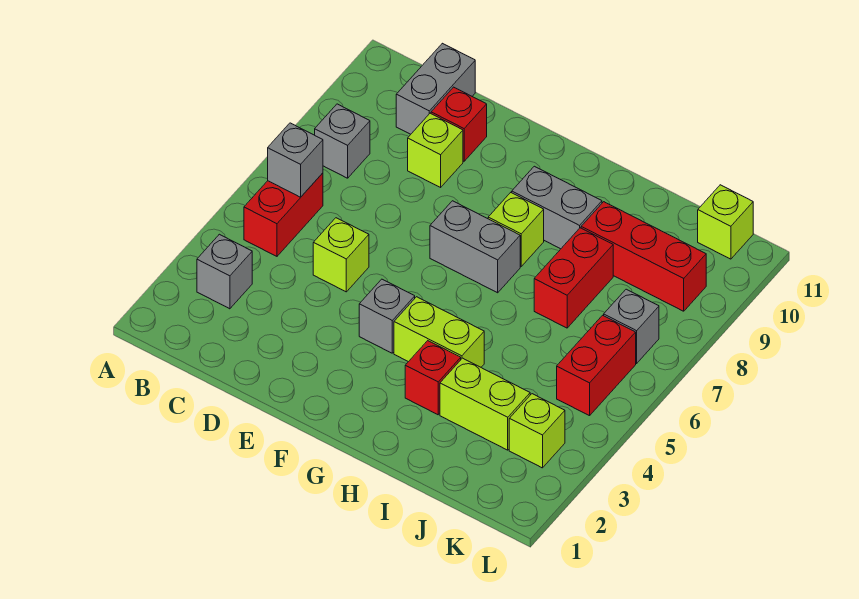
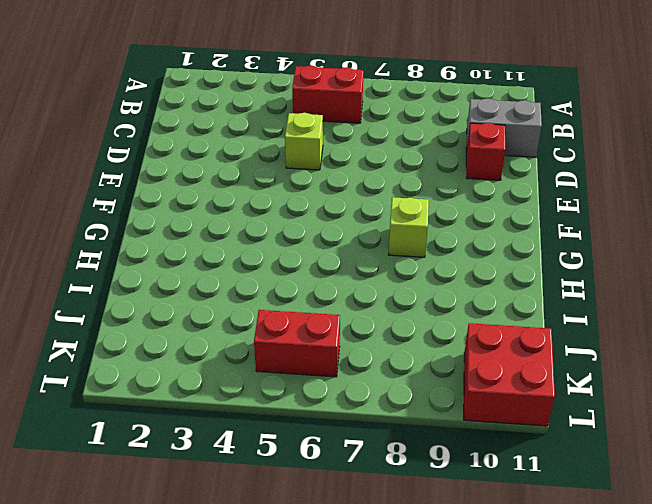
red brick K10:L11 level 1 -> lime brick K11 level 1
none -> grey brick B3 level 1
none -> grey brick B8 level 1
none -> lime brick D9 level 1

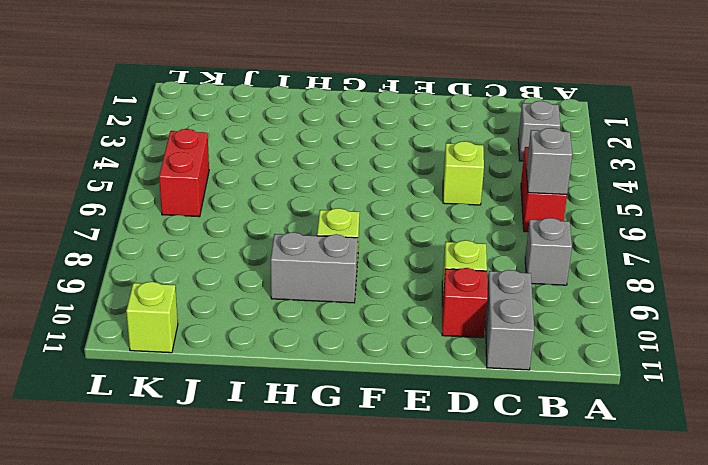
none -> grey brick F4 level 1
none -> grey brick F7:G7 level 1
none -> lime brick G4:H4 level 1

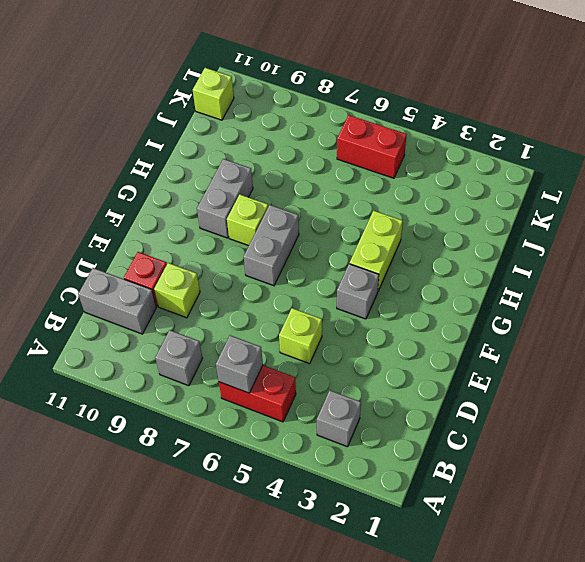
none -> red brick H3 level 1
none -> lime brick I3:J3 level 1
none -> red brick I7:I8 level 1

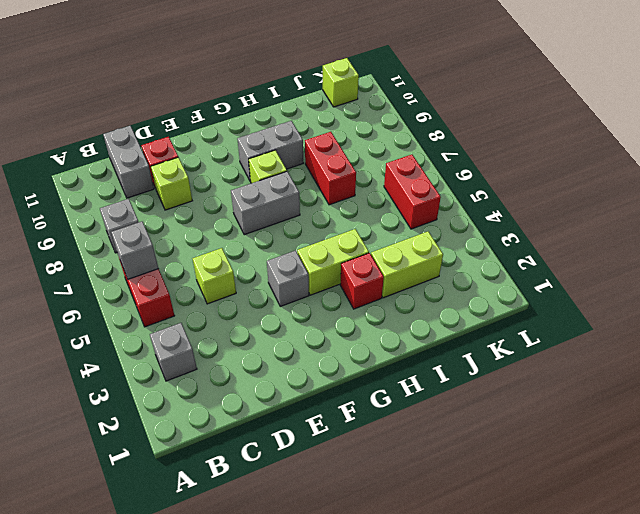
none -> red brick I9:K9 level 1
none -> lime brick K3 level 1
none -> grey brick K7 level 1

